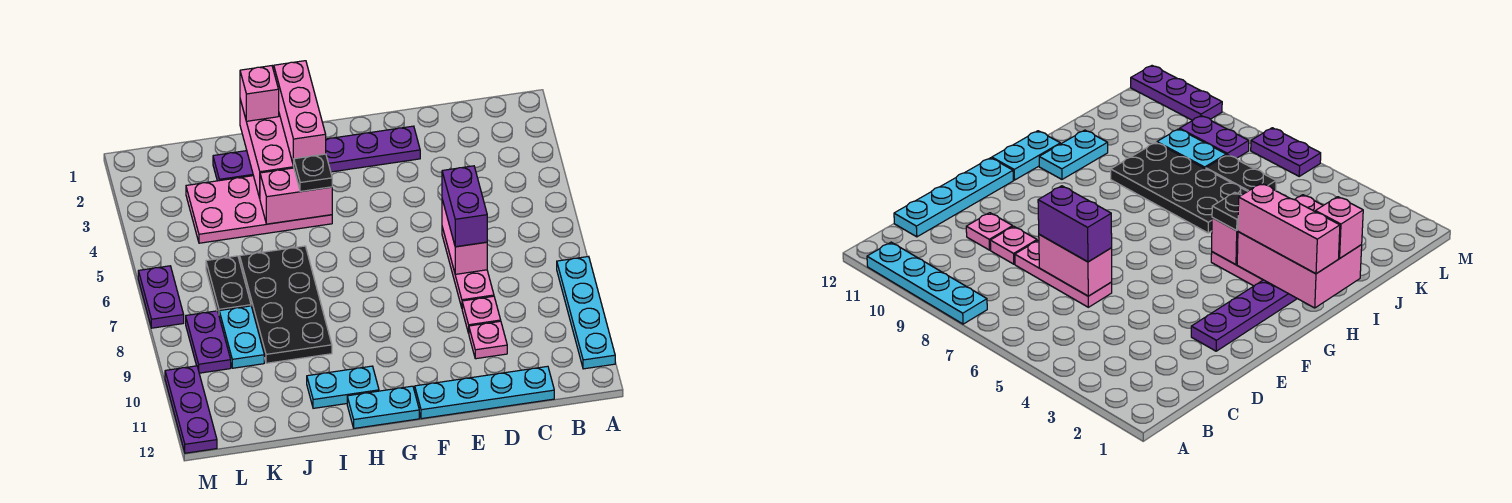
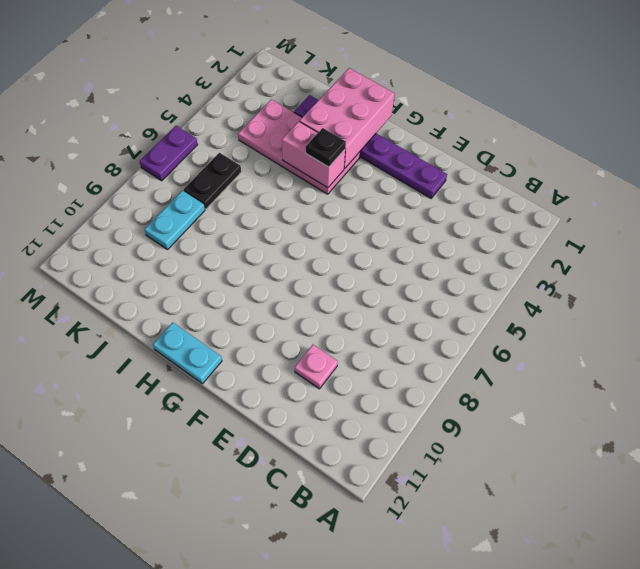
none -> cyan plate A8:A11 level 1
none -> cyan plate C12:F12 level 1
none -> pink plate D6:D8 level 1

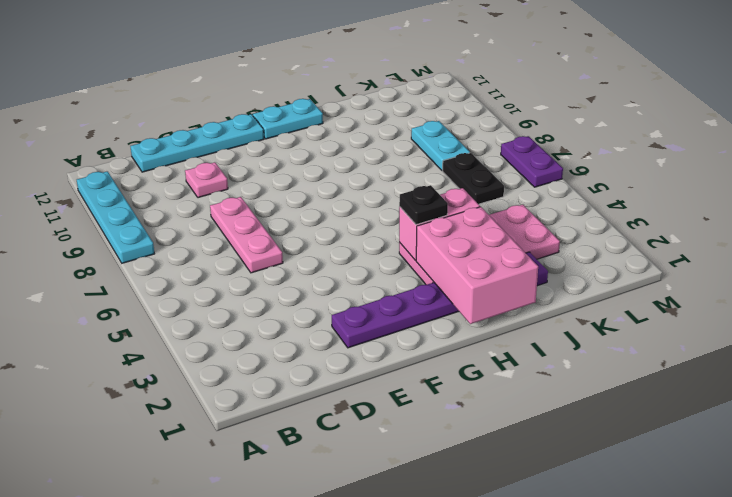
none -> pink plate D9 level 1
none -> cyan plate H11:I11 level 1
none -> black plate I6:J9 level 1

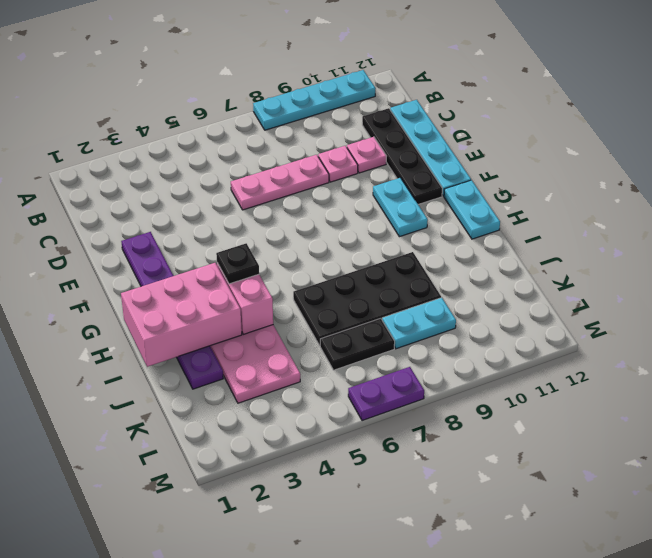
black plate C11:F11 level 1 -> none
cyan plate F10:G10 level 1 -> cyan plate H11:I11 level 1
none -> purple plate L8:L9 level 1
none -> purple plate M10:M12 level 1
none -> pink brick D6:D7 level 2

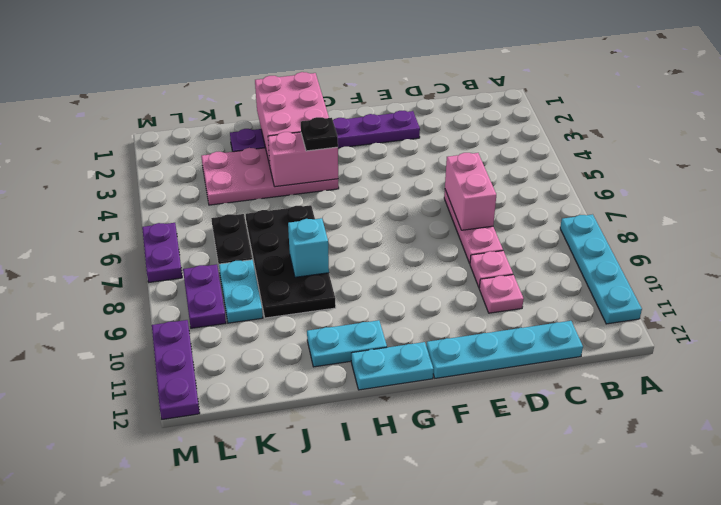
cyan brick I8 level 2 -> none
none -> purple brick D6:D7 level 3
none -> pink brick H1:H3 level 3
none -> pink brick I1 level 3

